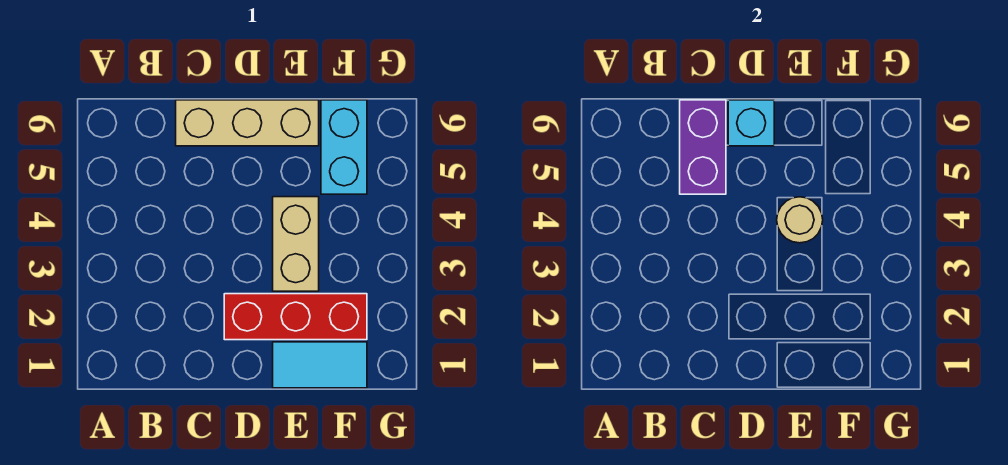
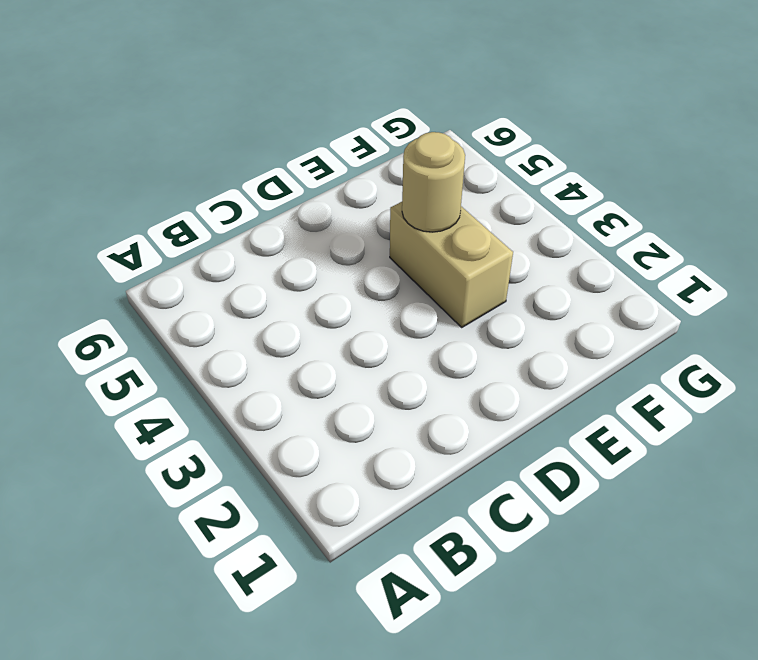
none -> tan brick C6:E6 level 1
none -> red brick D2:F2 level 1

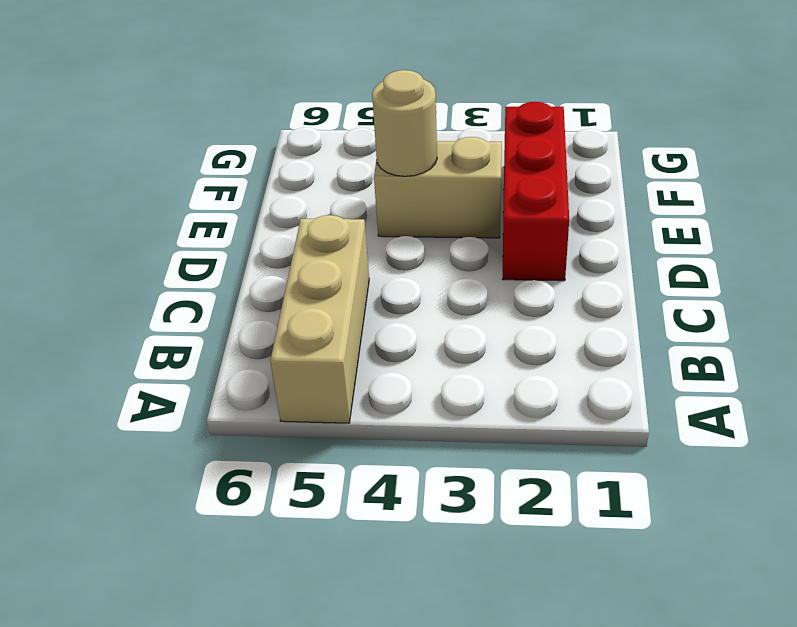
tan brick A5:C5 level 1 -> tan brick C6:E6 level 1
none -> cyan tile E1:F1 level 1
none -> cyan brick F5:F6 level 1

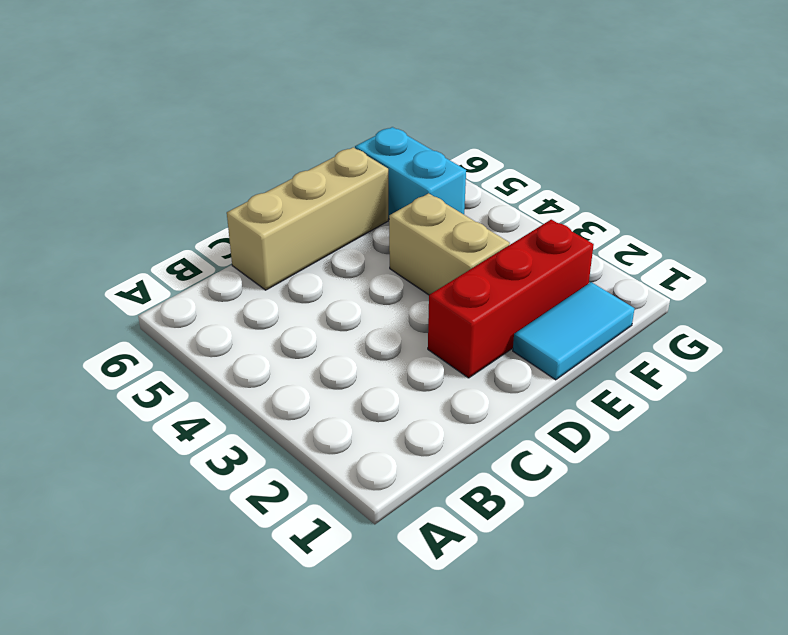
none -> purple brick C5:C6 level 2
none -> cyan brick D6 level 2

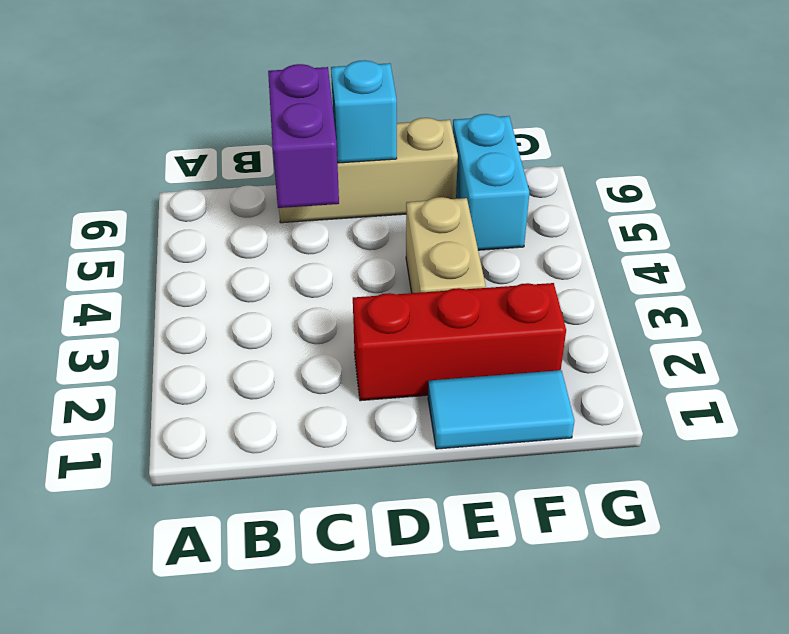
none -> tan round brick E4 level 2

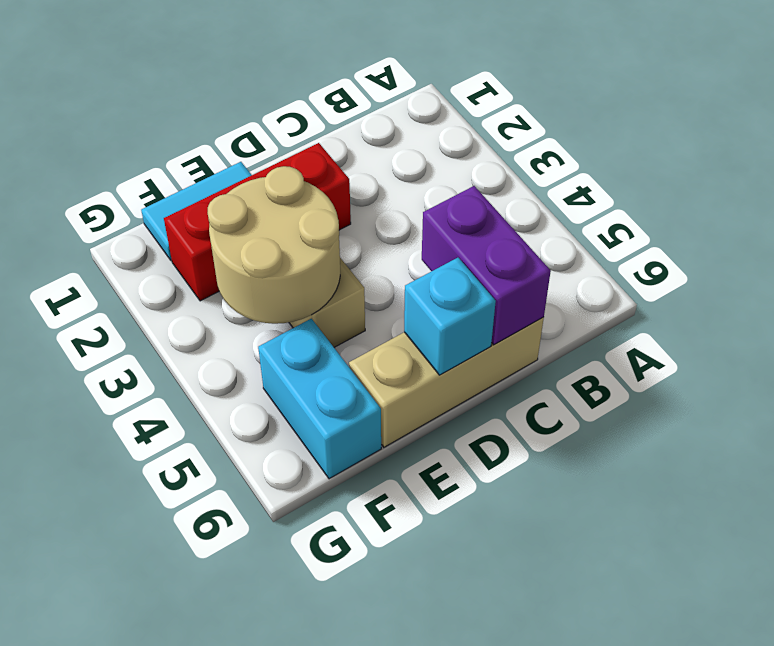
tan round brick E3:F4 level 2 -> tan round brick E4 level 2

